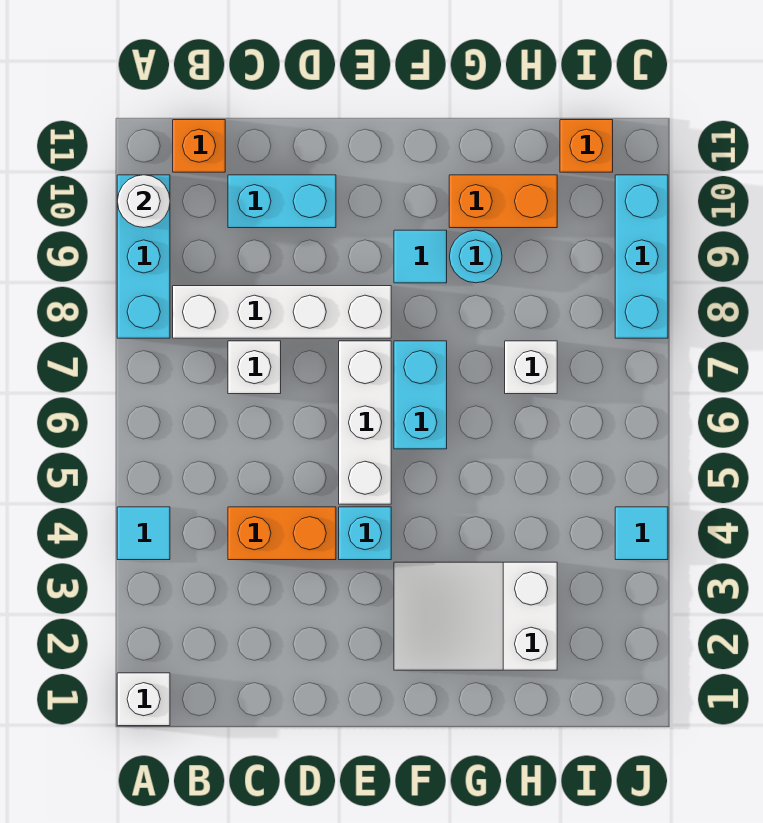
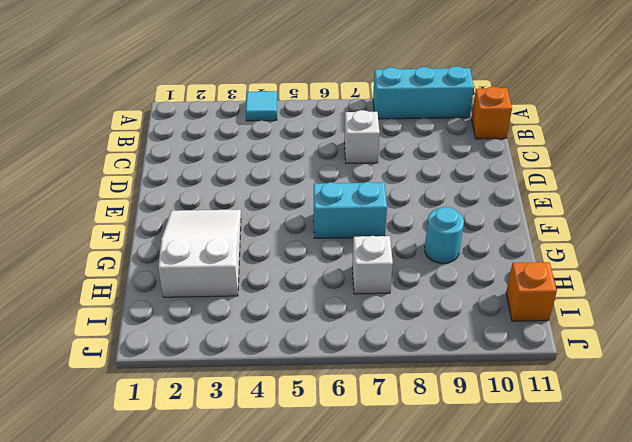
none -> white brick A1 level 1
none -> white brick B8:E8 level 1
none -> orange brick C4:D4 level 1

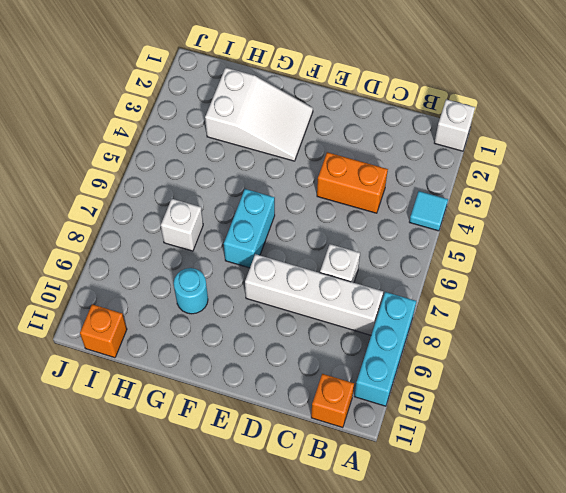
none -> cyan brick C10:D10 level 1
none -> cyan brick E4 level 1
none -> white brick E5:E7 level 1

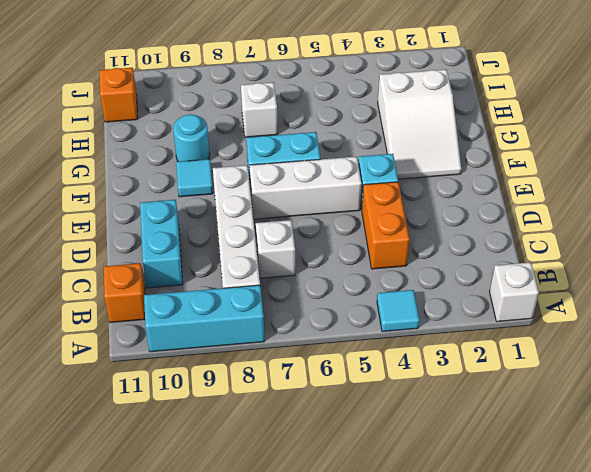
none -> orange brick G10:H10 level 1
none -> cyan tile J4 level 1
none -> cyan brick J8:J10 level 1

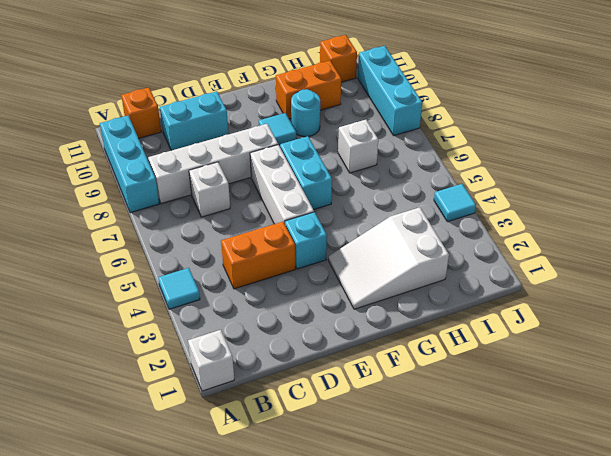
none -> white round brick A10 level 2

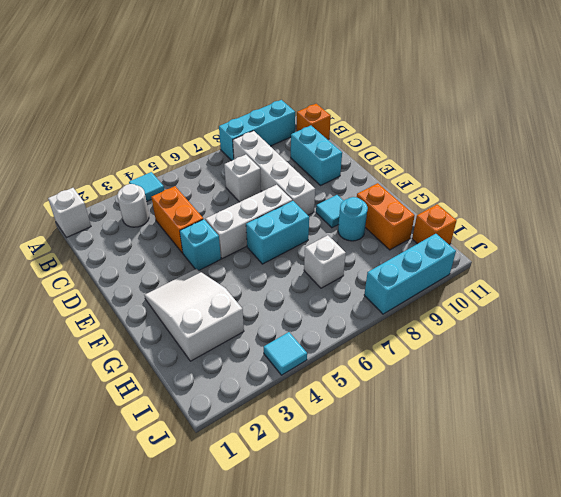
white round brick B3 level 1 -> white round brick A10 level 2

